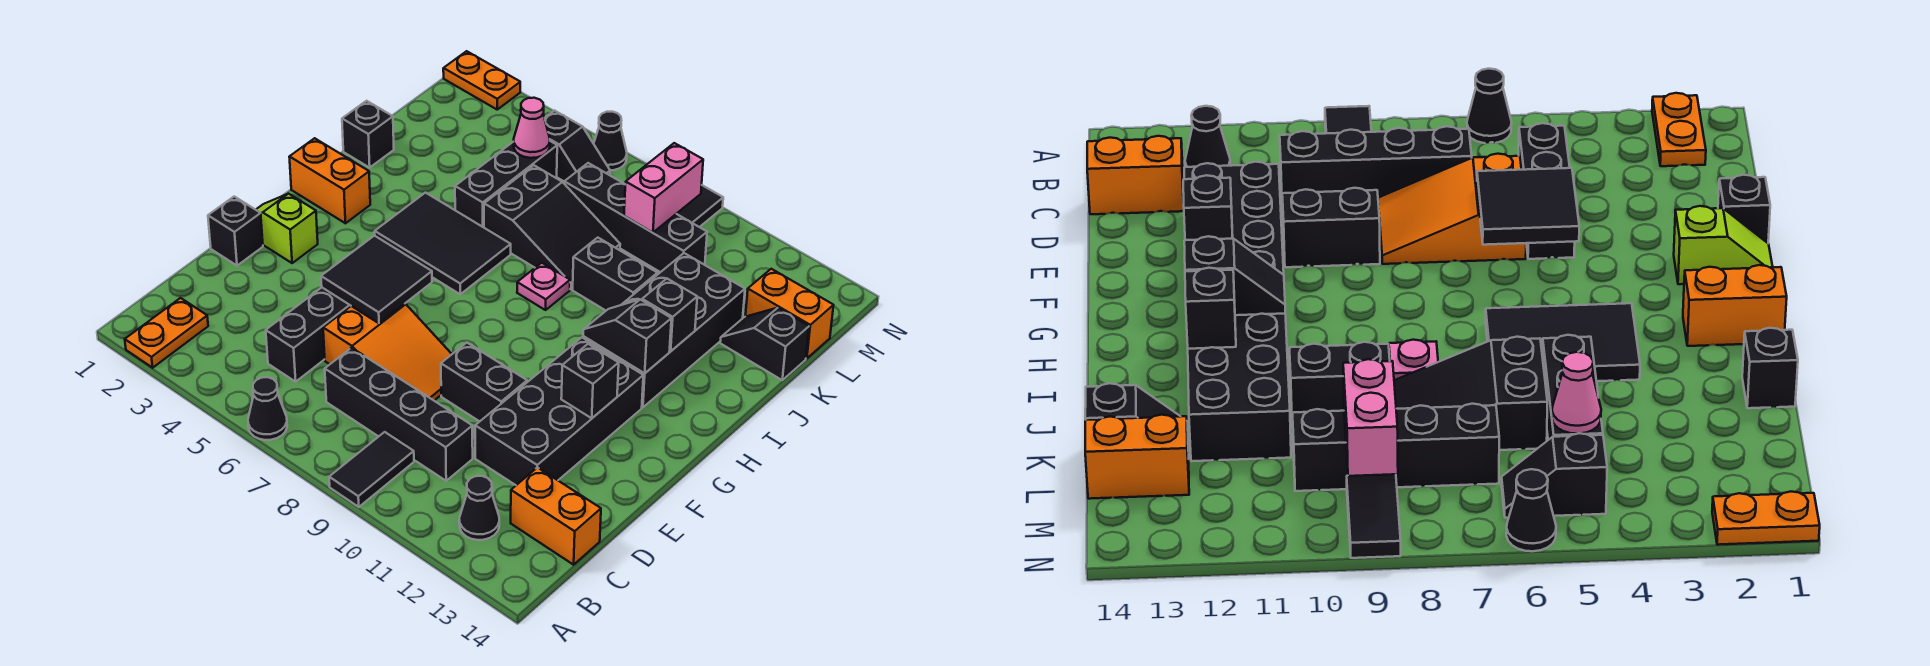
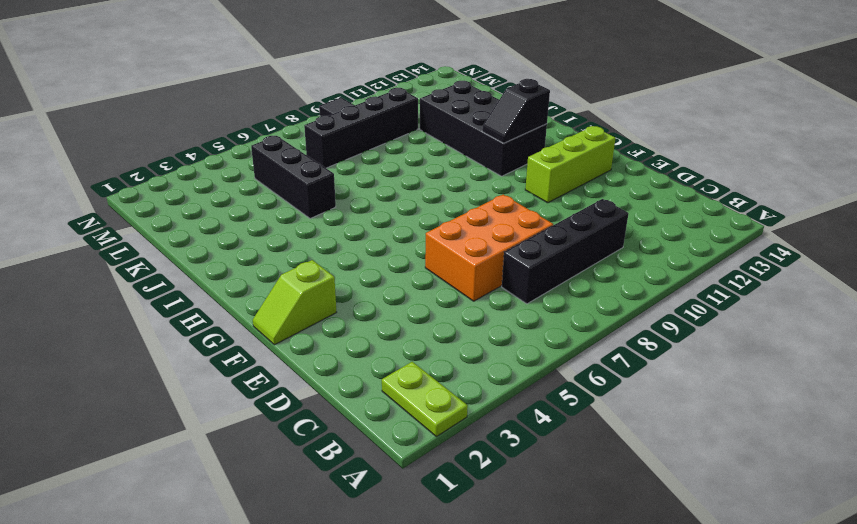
lime plate A2:B2 level 1 -> orange plate A2:B2 level 1
orange brick D6:E8 level 1 -> orange slope D6:E8 level 1 top 6
lime brick F11:F13 level 1 -> black brick D11:G12 level 1
none -> black cone A6 level 1
none -> black tile A9:B9 level 1
none -> black cone B12 level 1
none -> black brick C5:E5 level 1

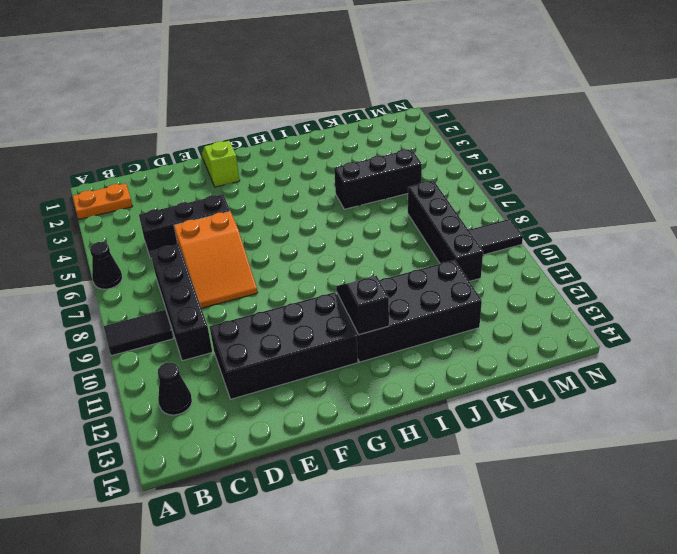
none -> orange brick C13:C14 level 1
none -> black brick E1 level 1
none -> black brick E9:E10 level 1
none -> orange brick H1:H2 level 1

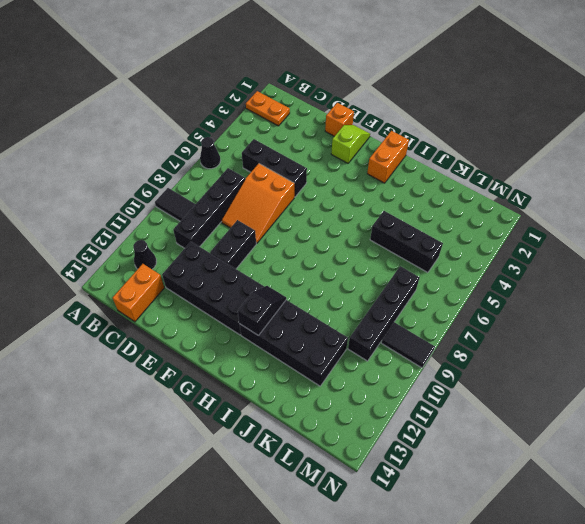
orange brick E1 level 1 -> black brick E1 level 1
none -> black tile H4:I6 level 1
none -> pink plate I8 level 1
none -> black brick J1 level 1
none -> black slope J6:K8 level 1 top 6

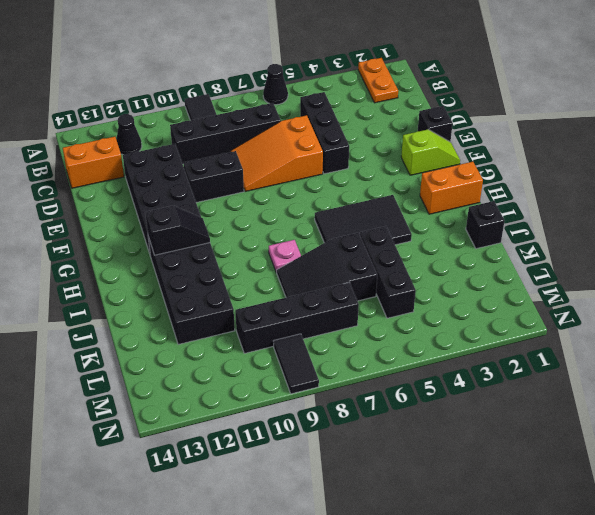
none -> black brick J9:J10 level 1
none -> black slope K13:K14 level 1 top 14
none -> orange brick L13:L14 level 1
none -> black slope M5:M6 level 1 top 5

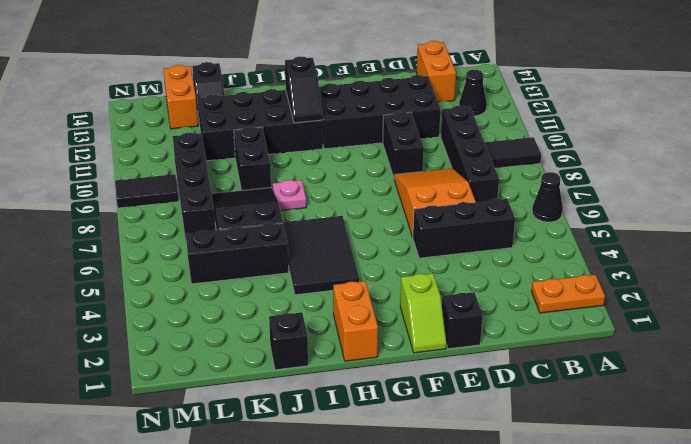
none -> black slope M5:M6 level 1 top 5
none -> orange plate N1:N2 level 1
none -> black cone N6 level 1
none -> black tile E5:F6 level 2

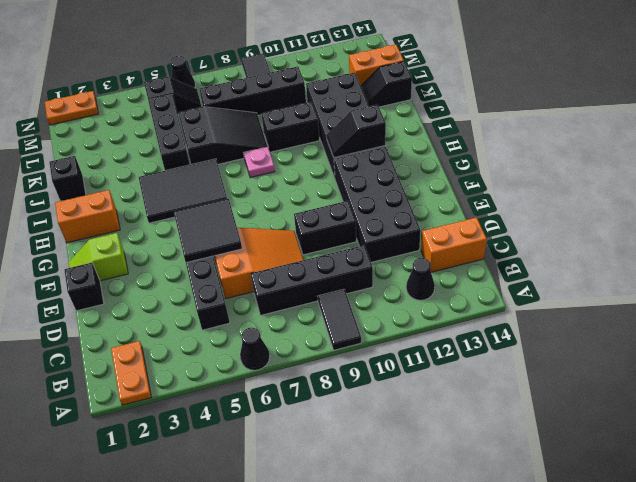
none -> black brick F12 level 2
none -> black brick I12 level 2
none -> pink cone L5 level 2
none -> pink brick L9:M9 level 2

